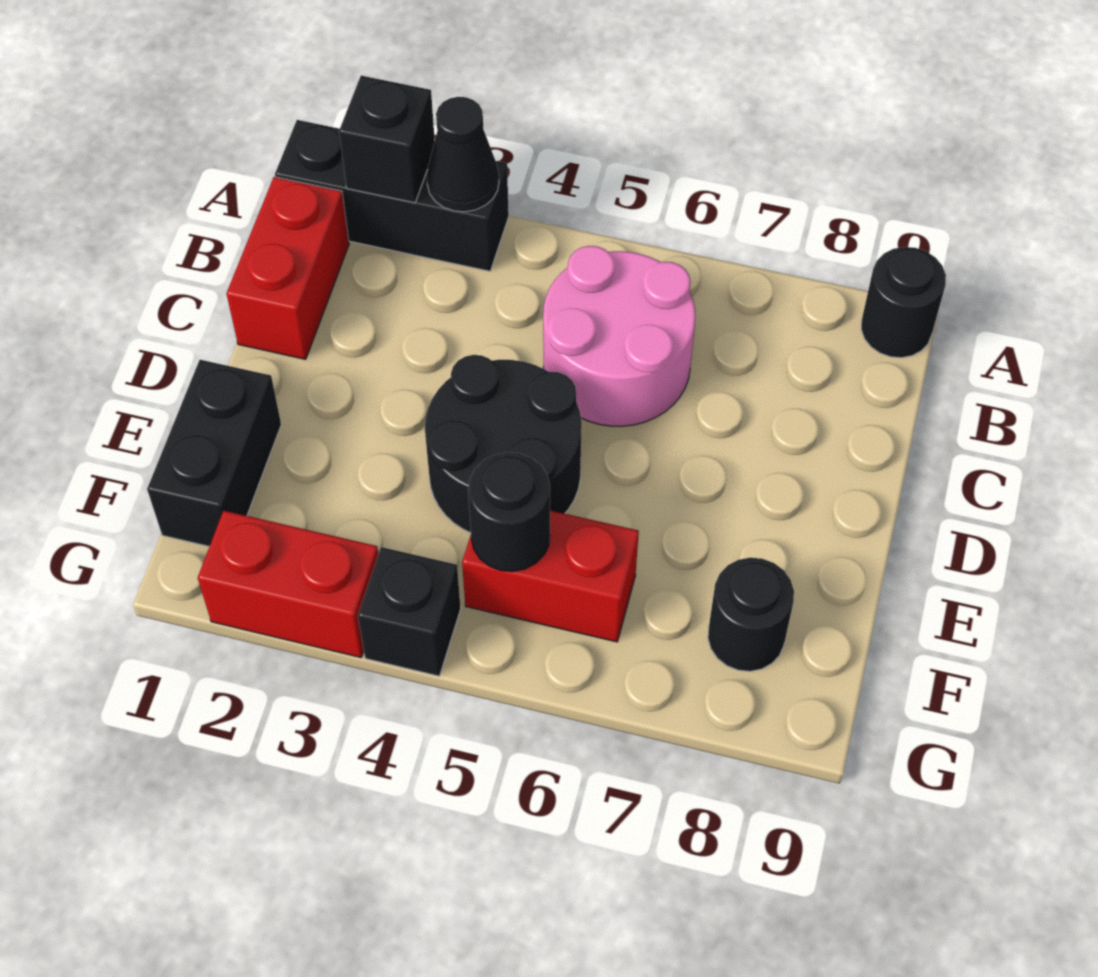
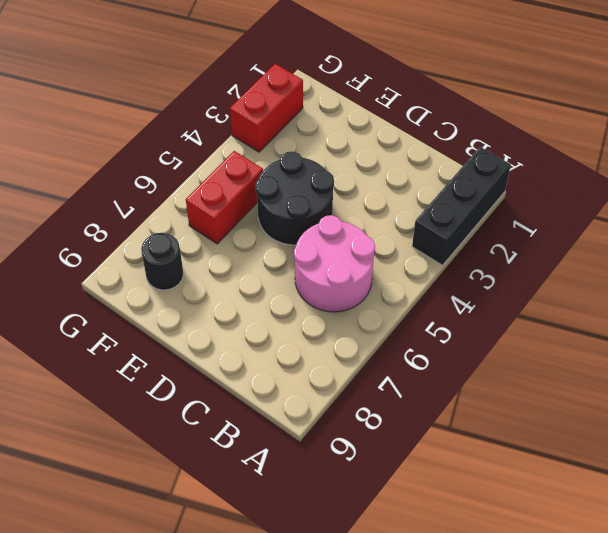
none -> black round brick A9 level 1
none -> red brick B1:C1 level 1
none -> black brick E1:F1 level 1

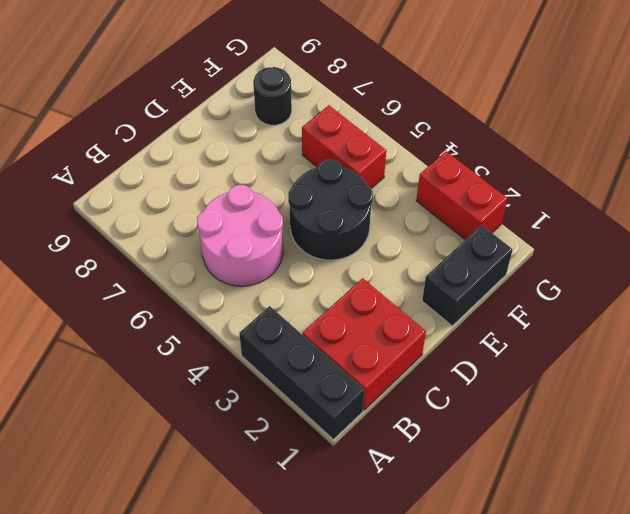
red brick B1:C2 level 1 -> red brick B1:C1 level 1
none -> black round brick A9 level 1
none -> black brick G4 level 1
none -> black brick A2 level 2

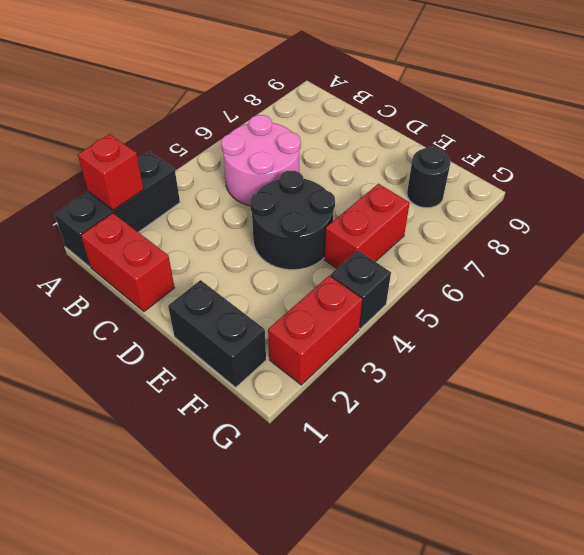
red brick A2 level 2 -> black brick A2 level 2
none -> black round brick A9 level 1
none -> black cone A3 level 2
none -> black round brick F5 level 2

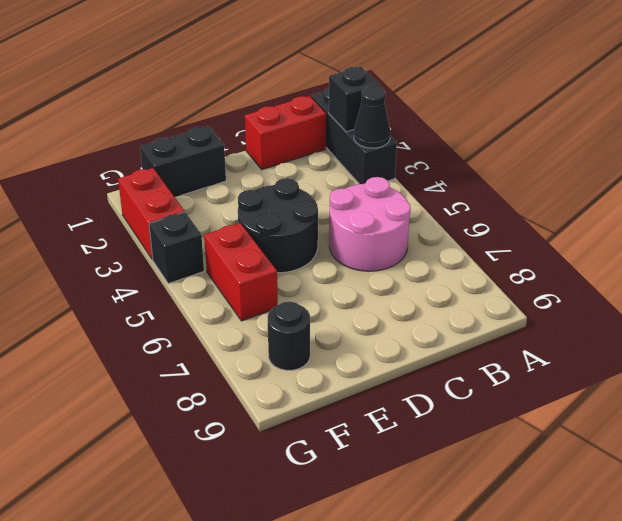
none -> black round brick A9 level 1
none -> black round brick F5 level 2

